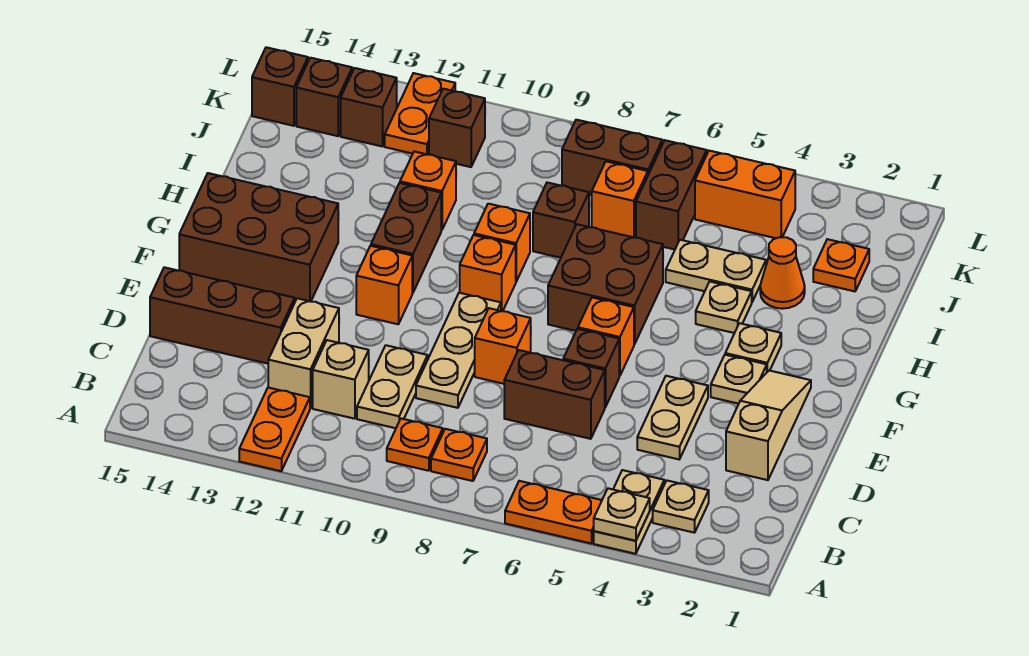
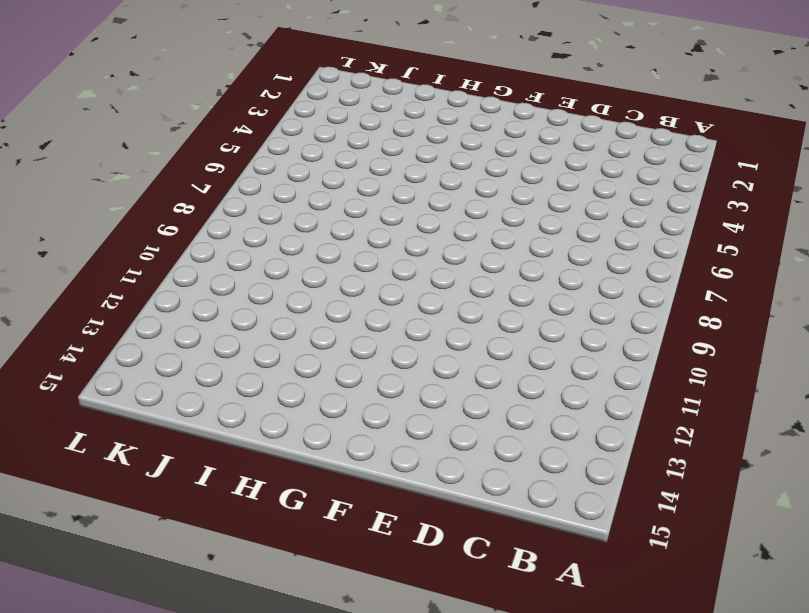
none -> tan plate A4:B4 level 1
none -> orange plate A5:A6 level 1
none -> orange plate A12:B12 level 1
none -> tan plate B3 level 1

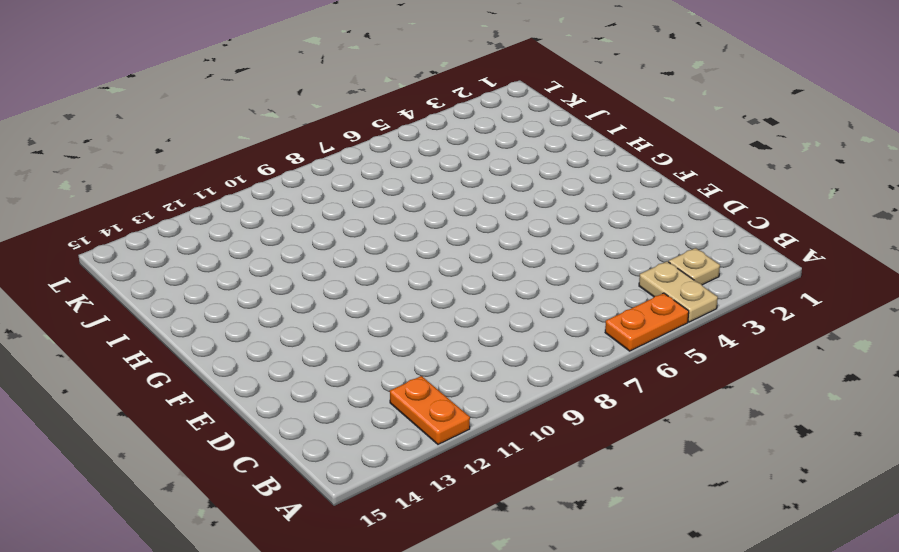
none -> orange plate B8 level 1
none -> orange plate B9 level 1
none -> tan plate C10:D10 level 1
none -> tan brick C11 level 1

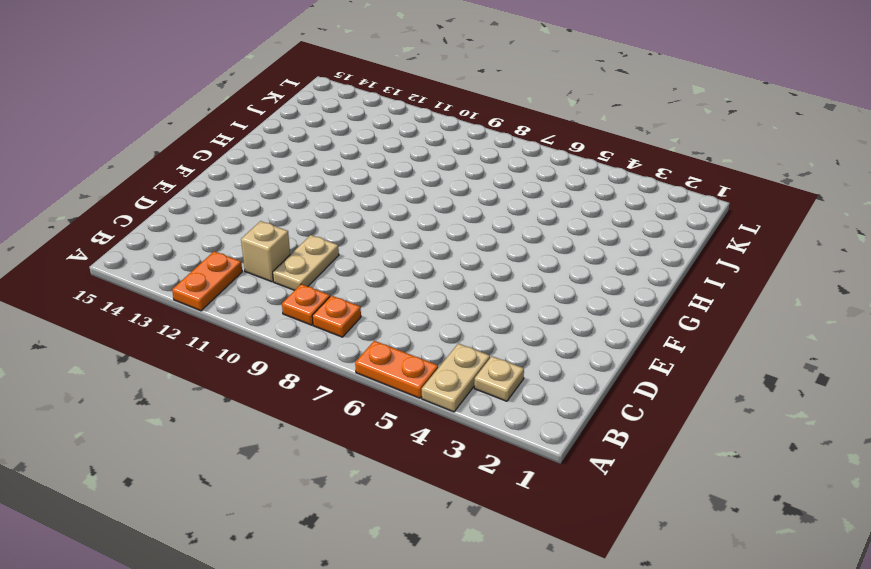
none -> tan brick C12:D12 level 1
none -> tan slope D2:F2 level 1 top D
none -> tan plate D4:E4 level 1
none -> brown brick D6:D7 level 1

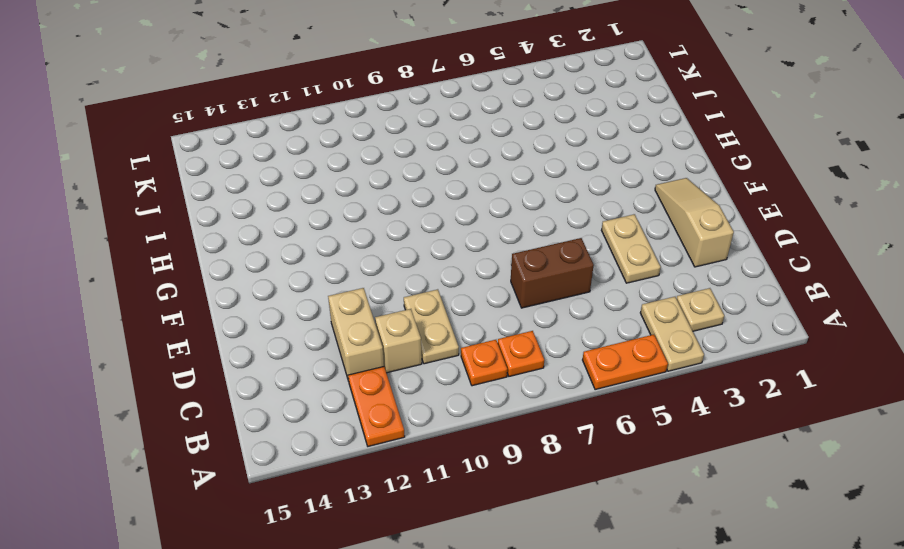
none -> tan plate D9:F9 level 1
none -> brown brick D13:D15 level 1
none -> brown brick E6 level 1
none -> orange brick E8 level 1

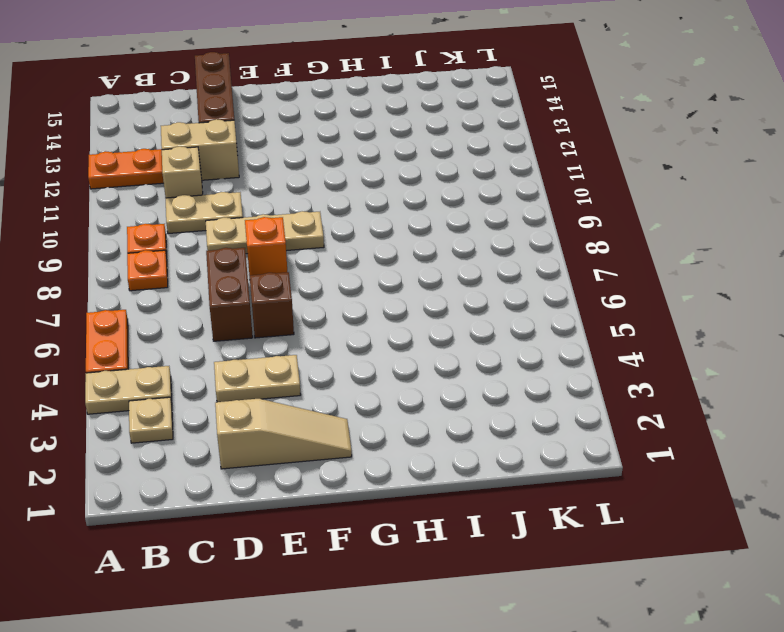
none -> tan plate F3 level 1
none -> orange brick F6 level 1
none -> orange brick F11 level 1
none -> brown brick F13:G15 level 1

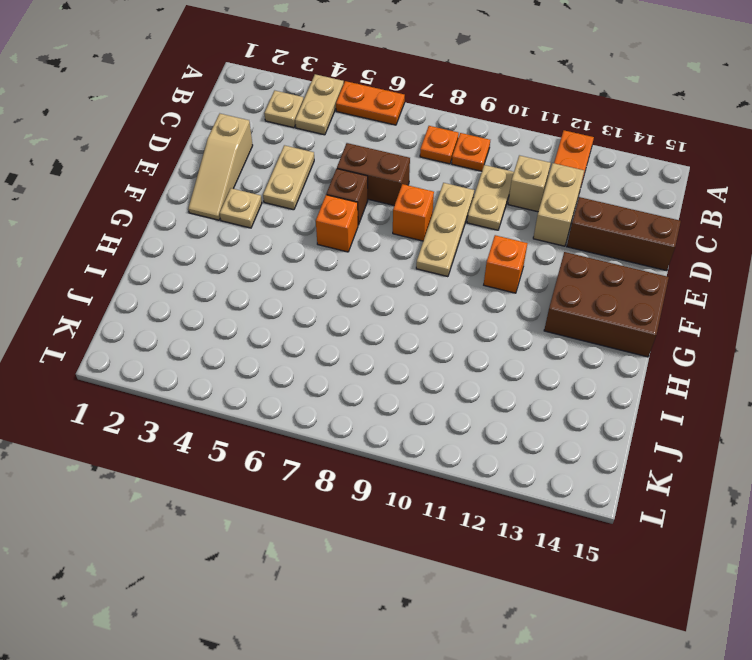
none -> tan plate G3 level 1
none -> brown brick G6:H7 level 1
none -> orange brick G9 level 1
none -> brown brick G11:H11 level 1

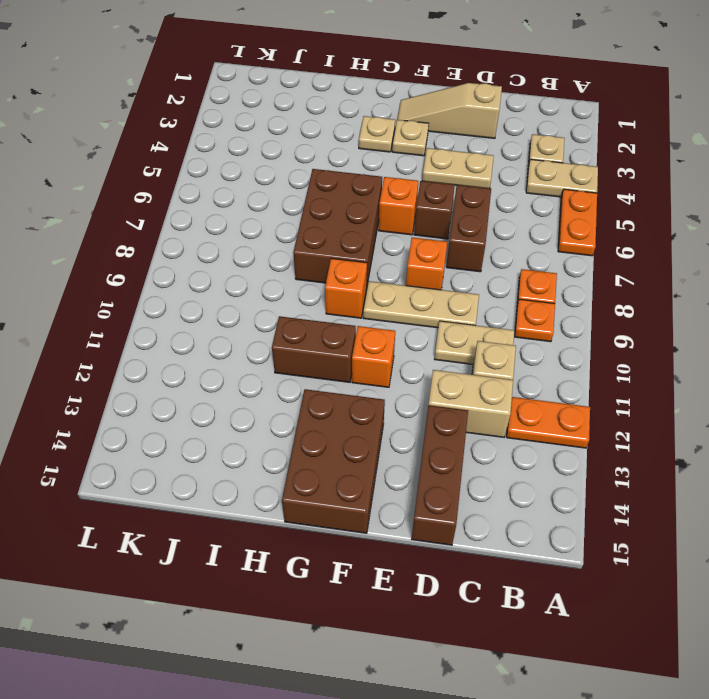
brown brick G6:H8 level 1 -> brown brick G6:H7 level 1
none -> tan plate H4 level 1
none -> orange brick H9 level 1
none -> orange cone I3 level 1
none -> tan plate I4:I5 level 1

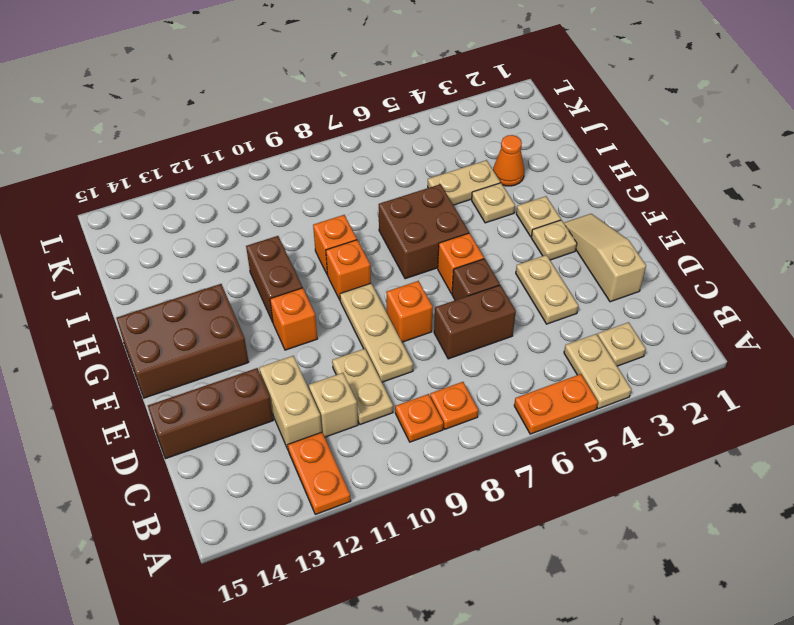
none -> brown brick I8 level 1
none -> orange brick I11 level 1
none -> orange plate J2 level 1
none -> brown brick J6:K6 level 1

